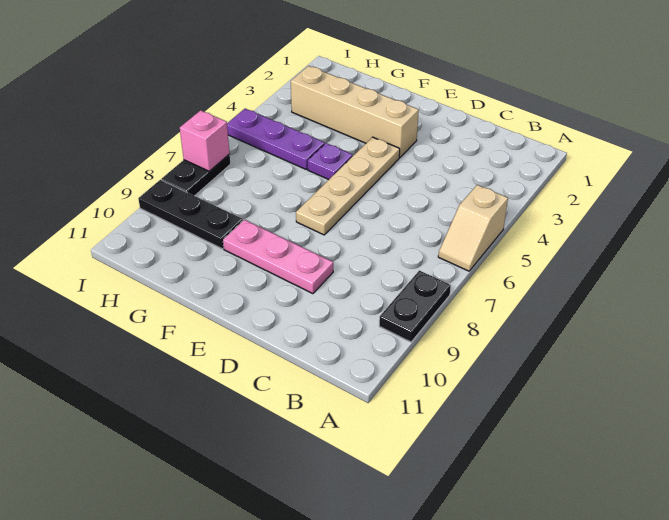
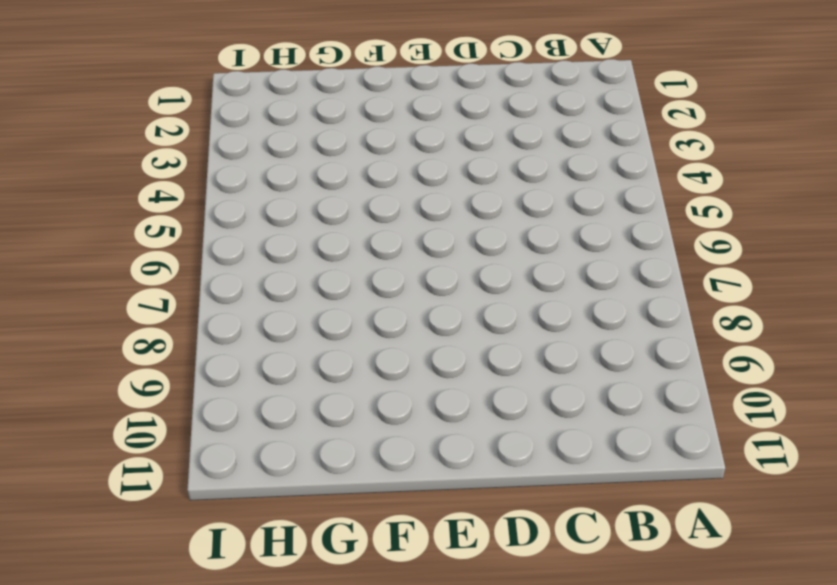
none -> tan slope A5:A6 level 1 top 5
none -> black plate A8:A9 level 1

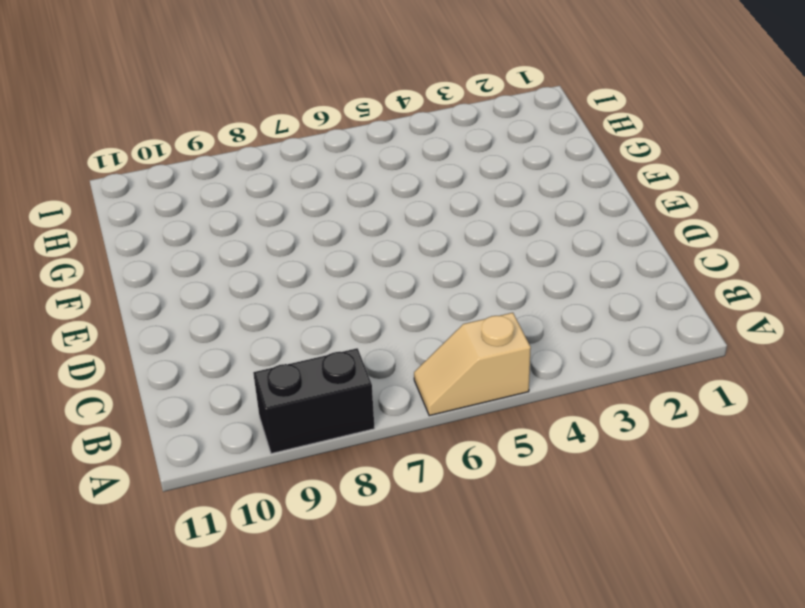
black brick A8:A9 level 1 -> black plate A8:A9 level 1
none -> pink plate D9:F9 level 1
none -> tan brick E3:H3 level 1

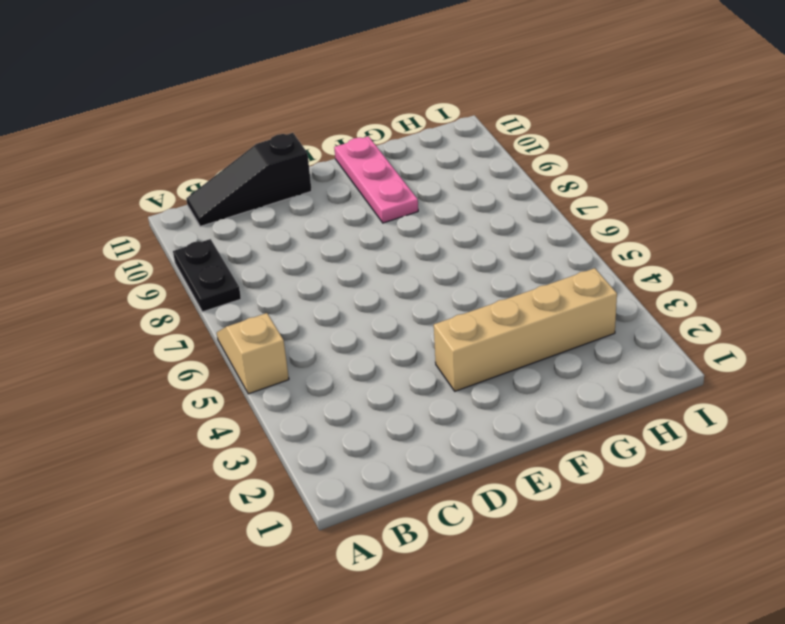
black slope B11:D11 level 1 top D -> none
pink plate F9:F11 level 1 -> pink plate D9:F9 level 1
none -> tan plate E4:E7 level 1
none -> purple plate F5 level 1

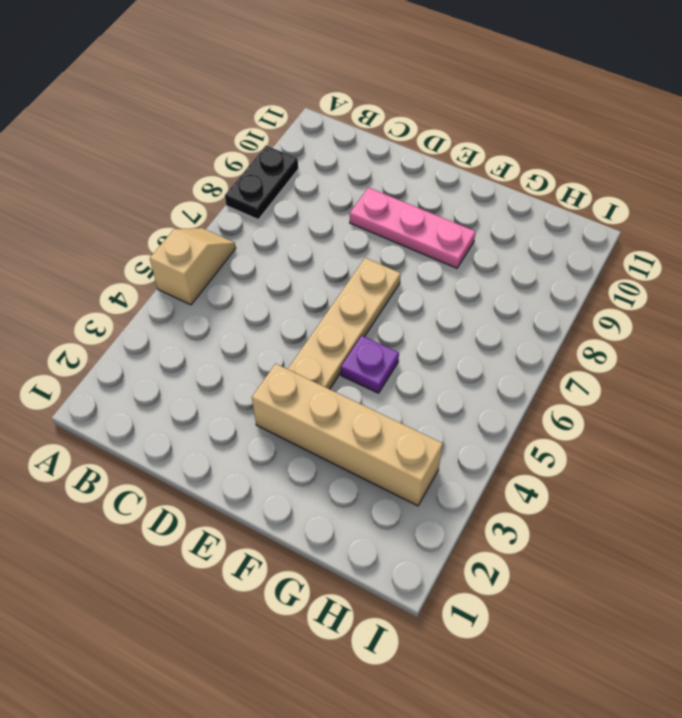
none -> purple plate G5:I5 level 1
none -> black plate G9:I9 level 1

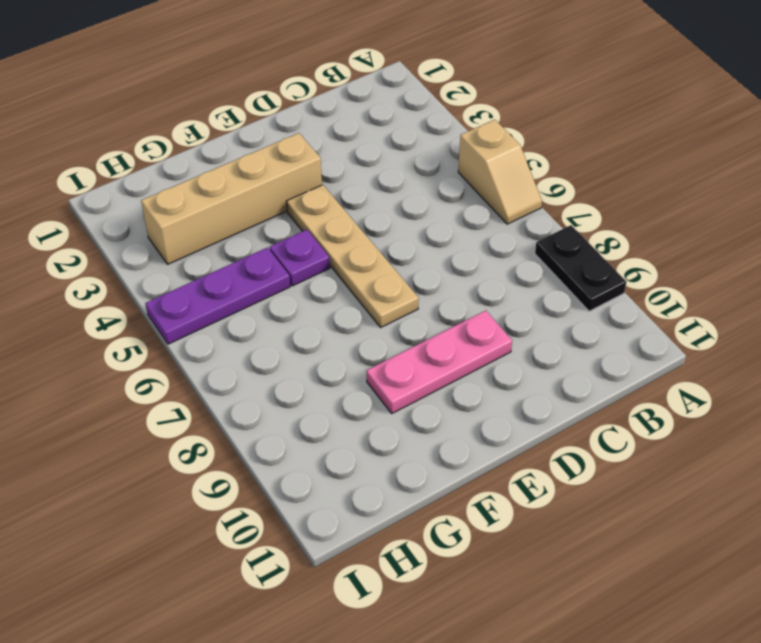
none -> black plate G9:I9 level 1
none -> black plate I7:I8 level 1

